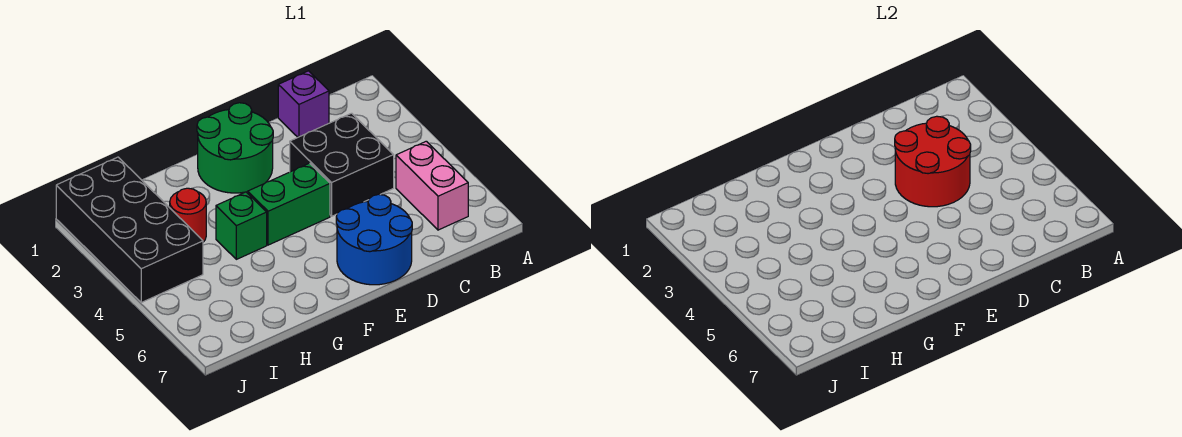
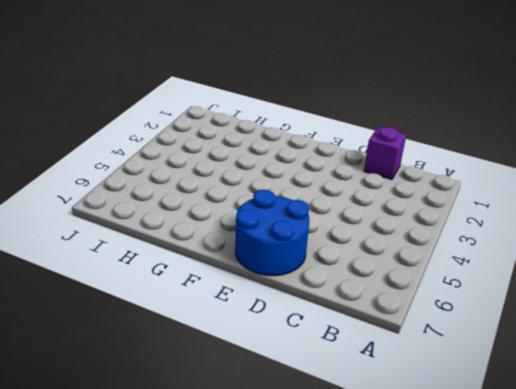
none -> pink brick B5:B6 level 1
none -> black brick C3:D4 level 1

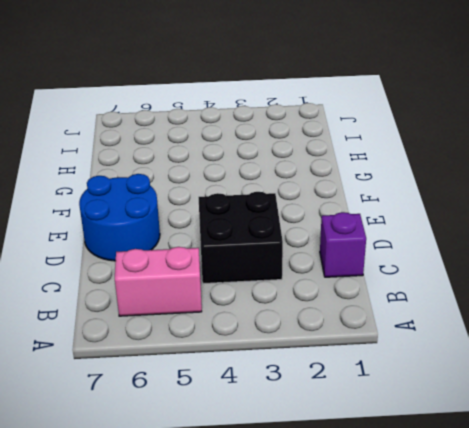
none -> green round brick E1:F2 level 1
none -> green brick E4:F4 level 1

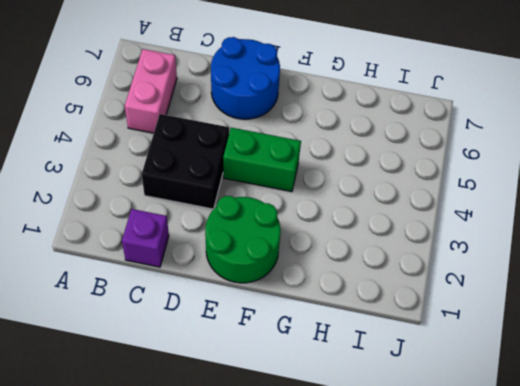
none -> green brick G4 level 1
none -> red round brick H3 level 1

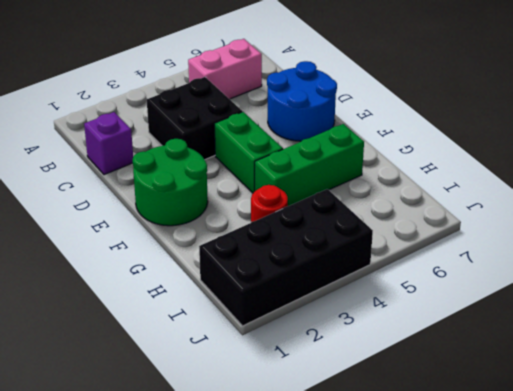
green brick G4:G6 level 1 -> green brick G4 level 1
none -> red round brick C3:D4 level 2

